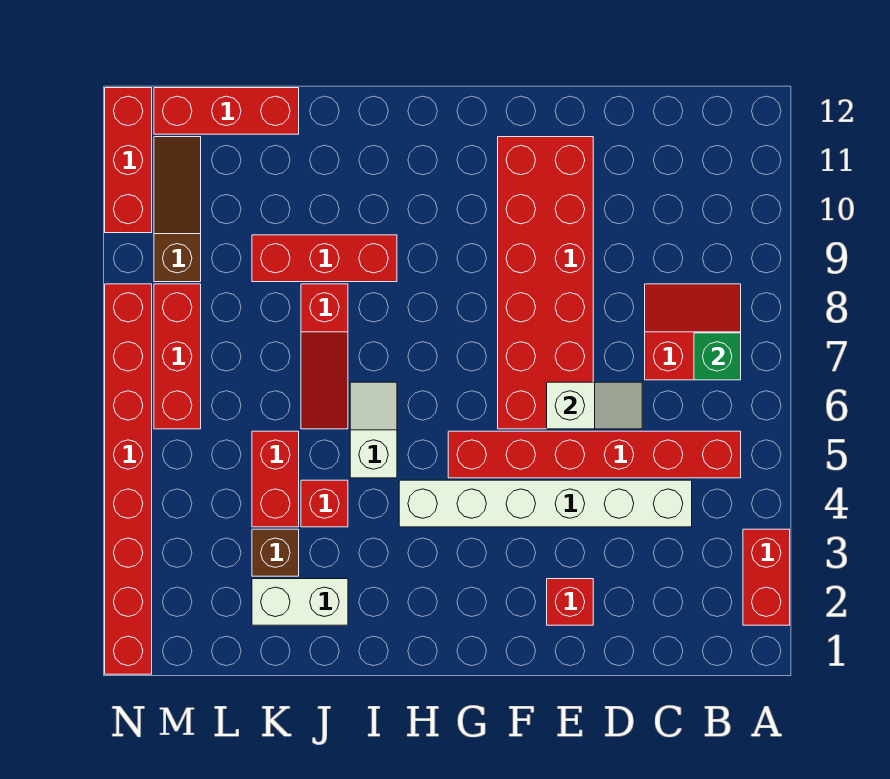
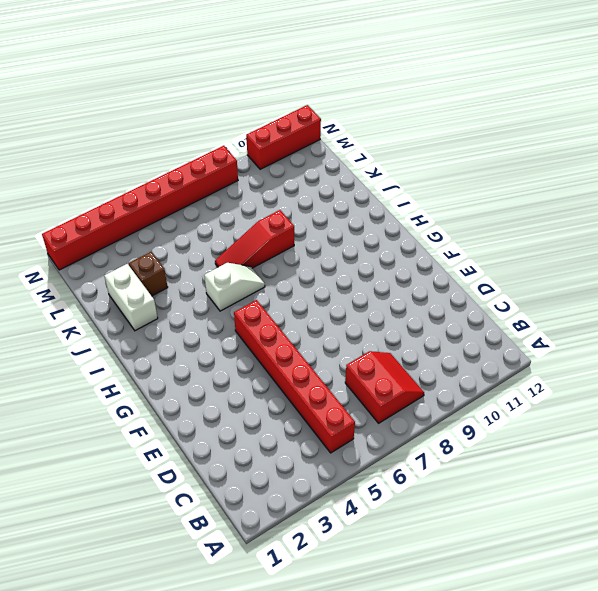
none -> red brick A2:A3 level 1
none -> white brick C4:H4 level 1
none -> red brick E2 level 1

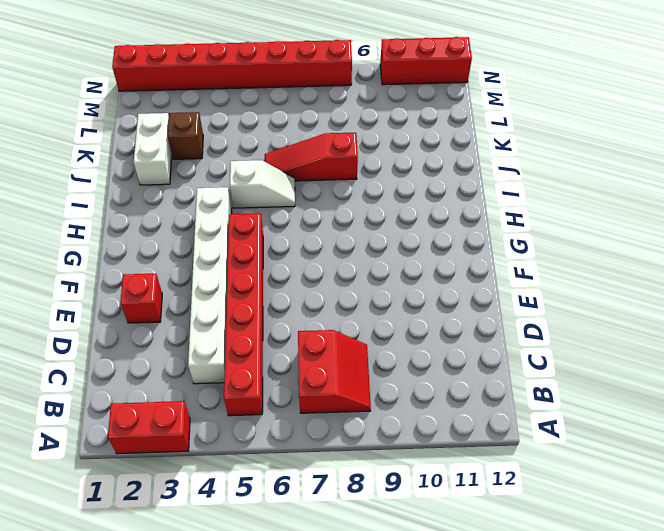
none -> red brick E6:F11 level 1
none -> red brick I9:K9 level 1
none -> red brick J4 level 1

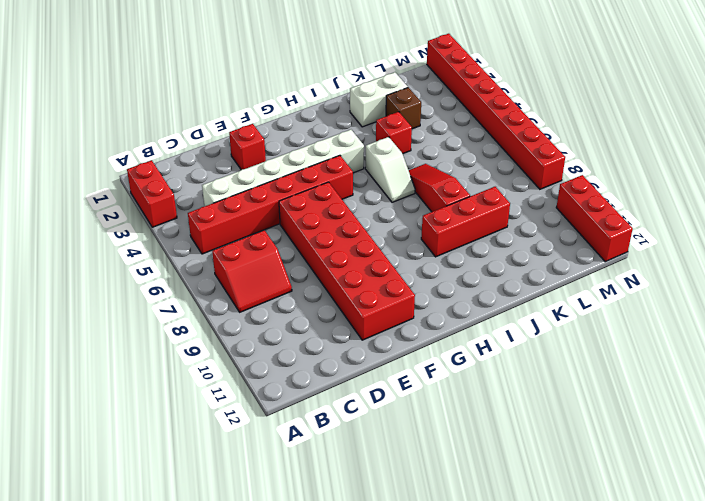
none -> red brick K4:K5 level 1
none -> red brick K12:M12 level 1
none -> red brick M6:M8 level 1

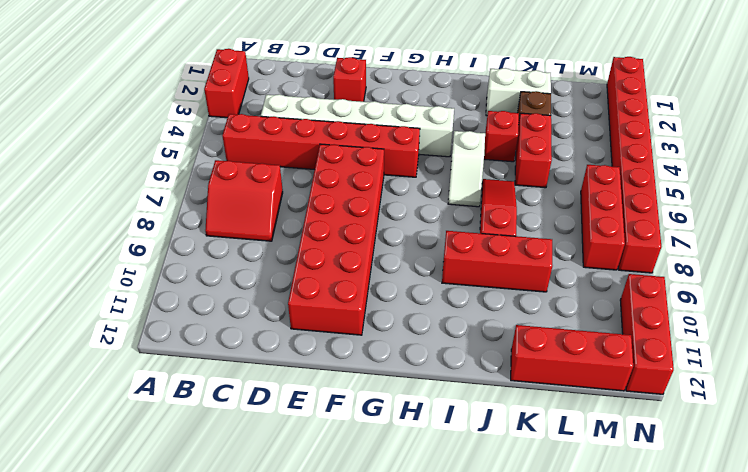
none -> brown slope M9:M11 level 1 top 9
none -> green brick B7 level 2
none -> white slope D6:E6 level 2 top E

